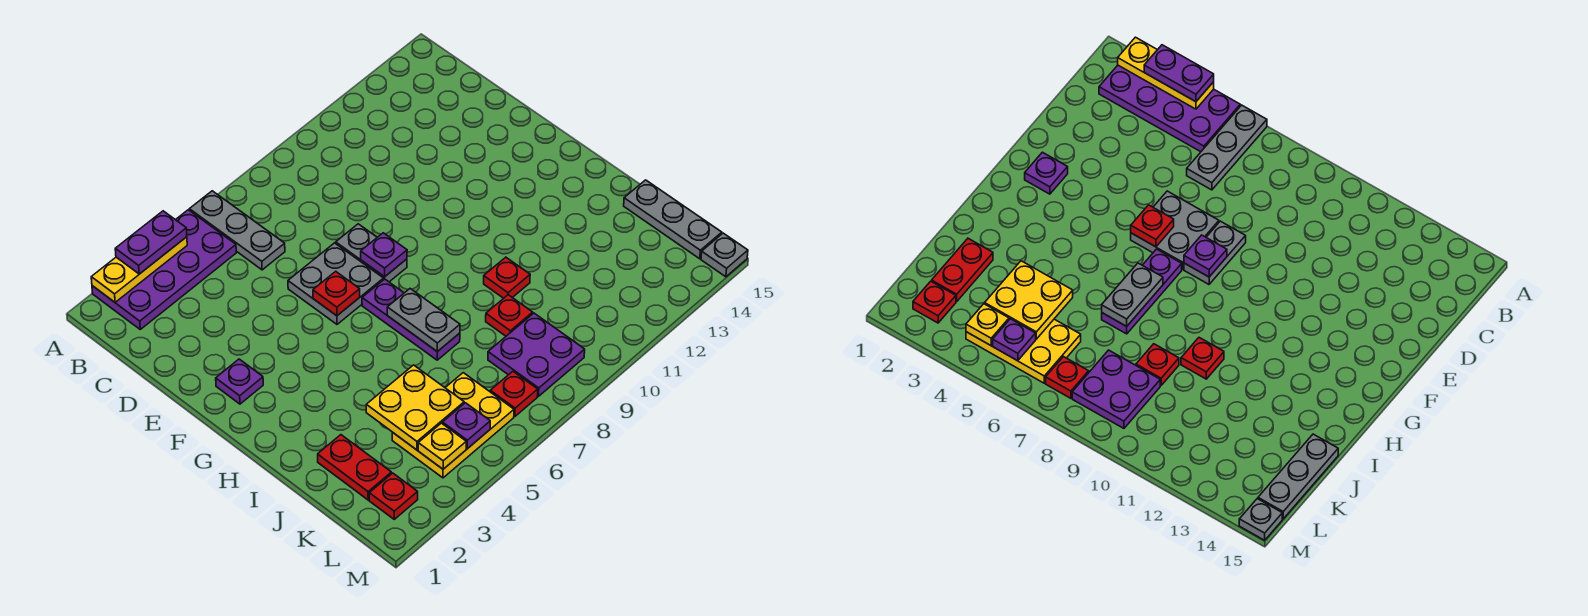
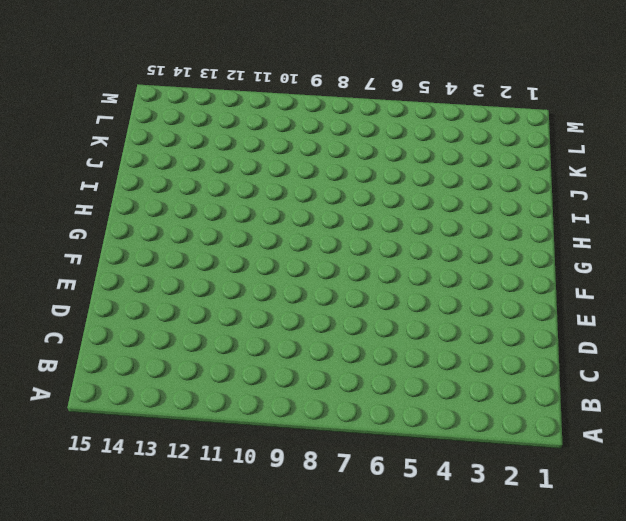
none -> purple plate A2:B5 level 1
none -> grey plate A6:C6 level 1
none -> grey plate E6:F7 level 1

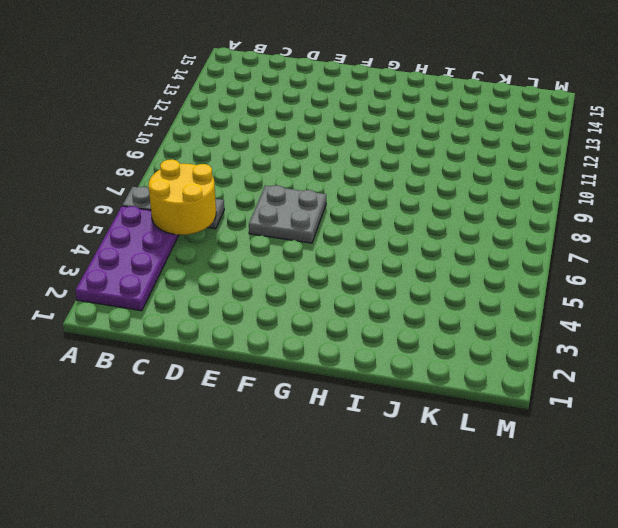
yellow round brick B5:C6 level 2 -> none
none -> grey plate E8:F8 level 1
none -> purple plate F2 level 1
none -> purple plate G7:I7 level 1

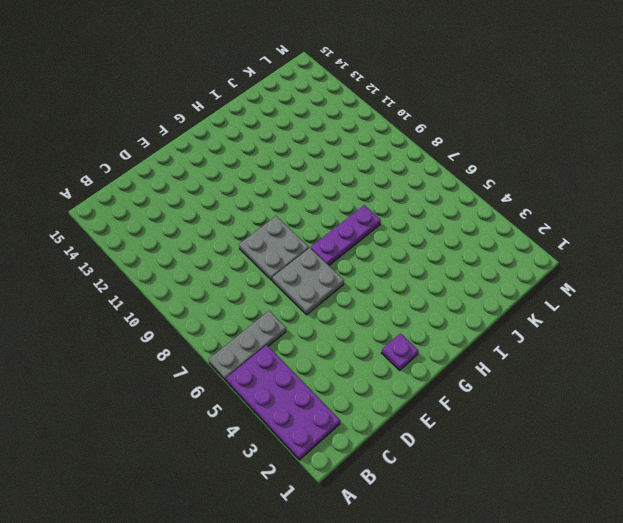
grey plate E8:F9 level 1 -> grey plate E8:F8 level 1
none -> red plate I10 level 1
none -> red plate J2:K2 level 1
none -> red plate J9 level 1

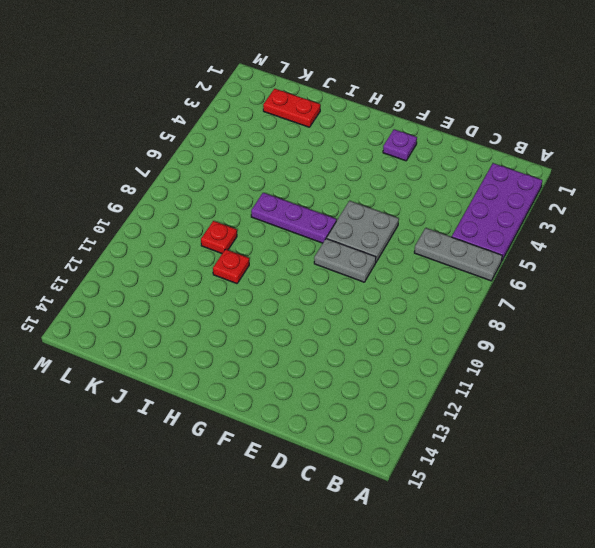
none -> grey plate J15:L15 level 1
none -> yellow plate K4:L6 level 1
none -> purple plate K8:L9 level 1

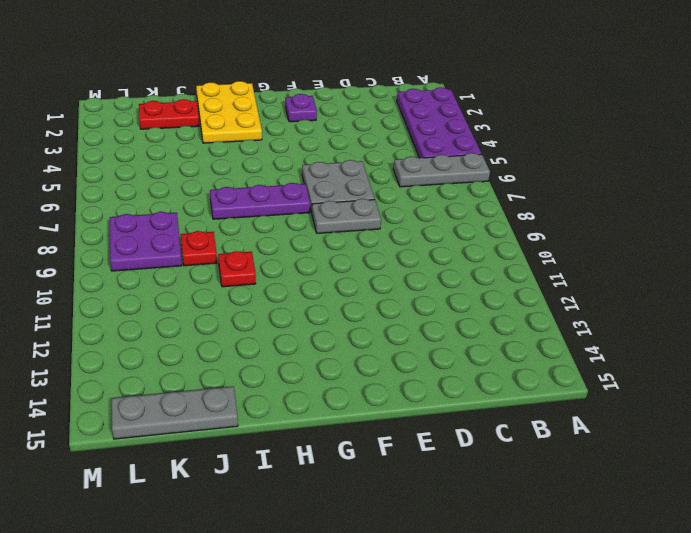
yellow plate H1:I3 level 1 -> yellow plate K4:L6 level 1
none -> red plate L2 level 1
none -> red plate L7 level 1
none -> grey plate M15 level 1

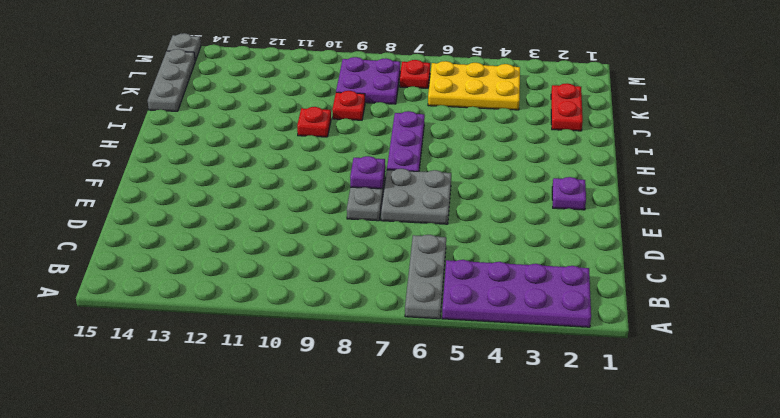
none -> red plate L2 level 1
none -> yellow plate A2:A4 level 2
none -> red plate F6 level 2

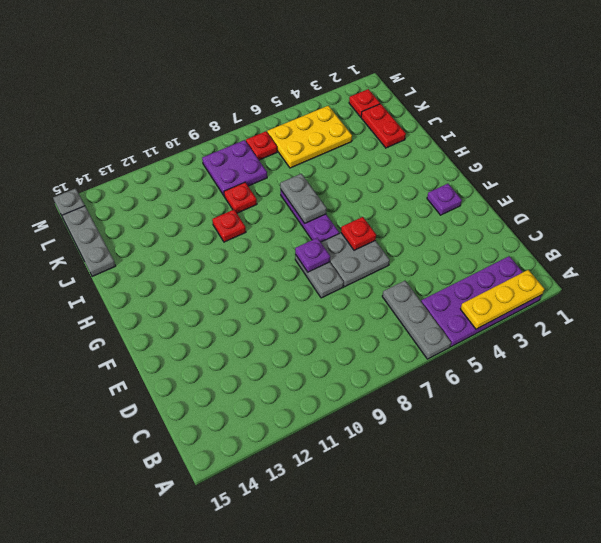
none -> yellow plate J4:K5 level 2
none -> yellow plate L4 level 2
none -> purple plate L5 level 2

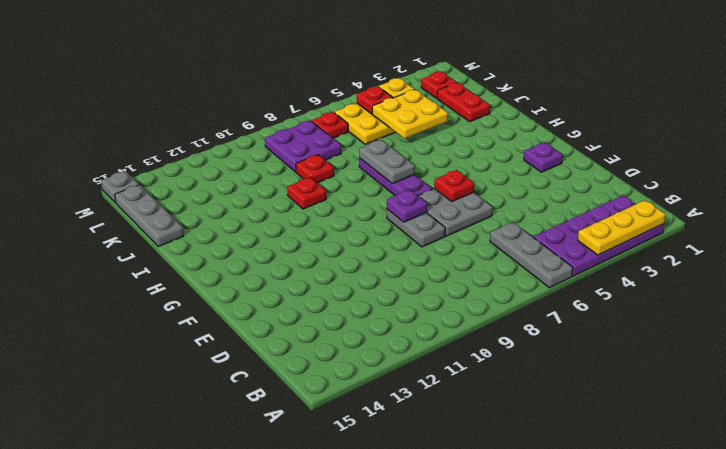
red plate L5 level 2 -> purple plate L5 level 2
none -> purple plate A3:A4 level 3

